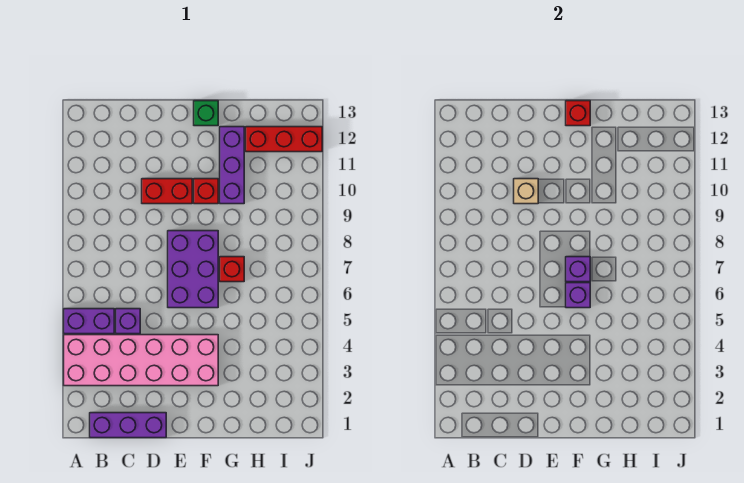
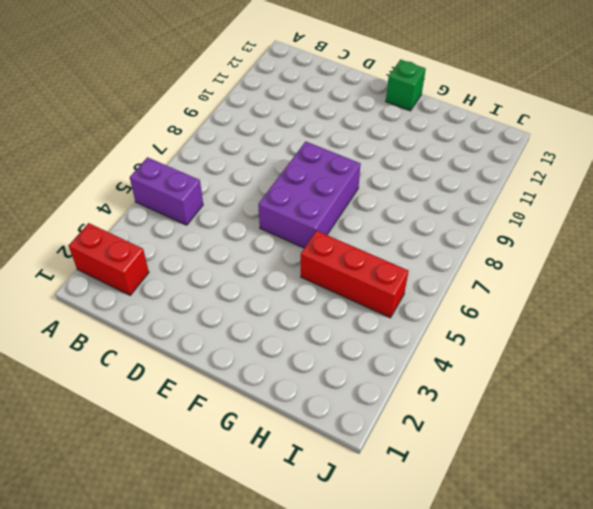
red brick A2:B2 level 1 -> red brick D10:E10 level 1
red brick G5:I5 level 1 -> red brick H12:J12 level 1
none -> pink brick A3:F4 level 1
none -> purple brick B1:D1 level 1
none -> purple brick C5 level 1

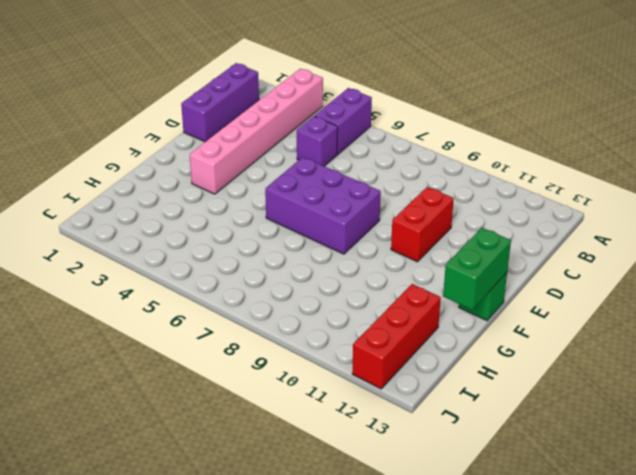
pink brick A3:F3 level 1 -> pink brick A3:F4 level 1
green brick F13:G13 level 2 -> red brick F13 level 2
none -> red brick F10 level 1
none -> red brick G7 level 1
none -> purple brick G10:G12 level 1

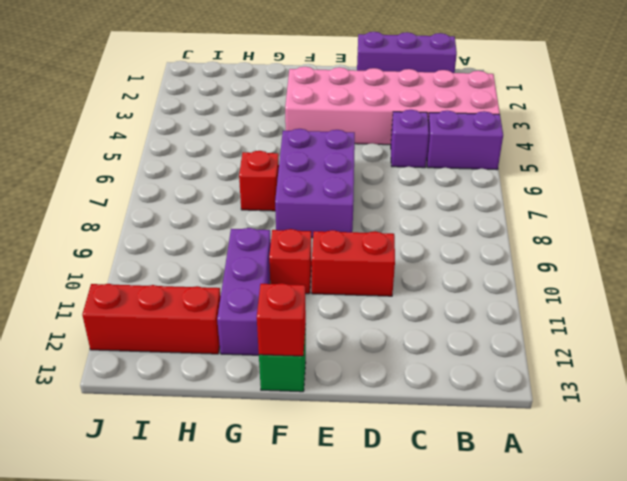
none -> tan brick D10 level 2
none -> purple brick F6 level 2
none -> purple brick F7 level 2

